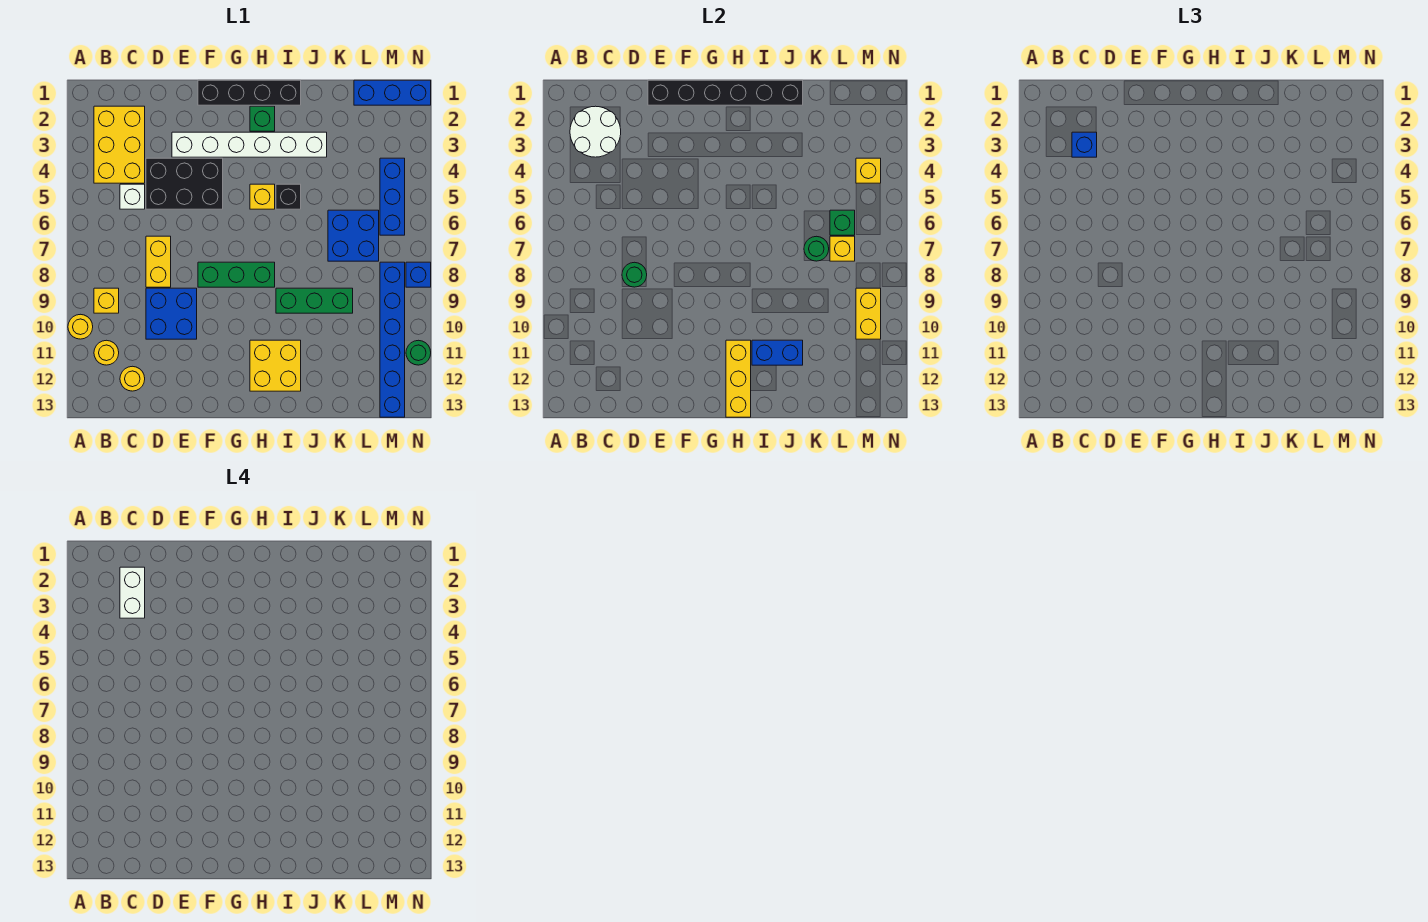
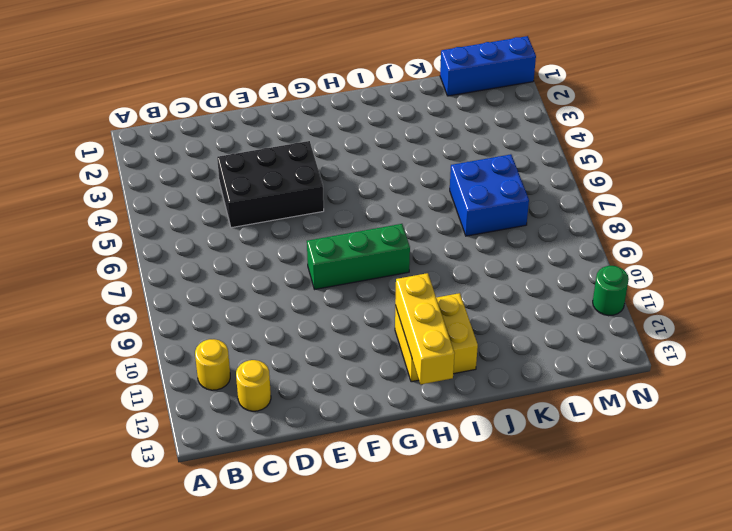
none -> yellow round brick A10 level 1
none -> yellow brick B2:C4 level 1
none -> yellow brick B9 level 1
none -> white brick C5 level 1

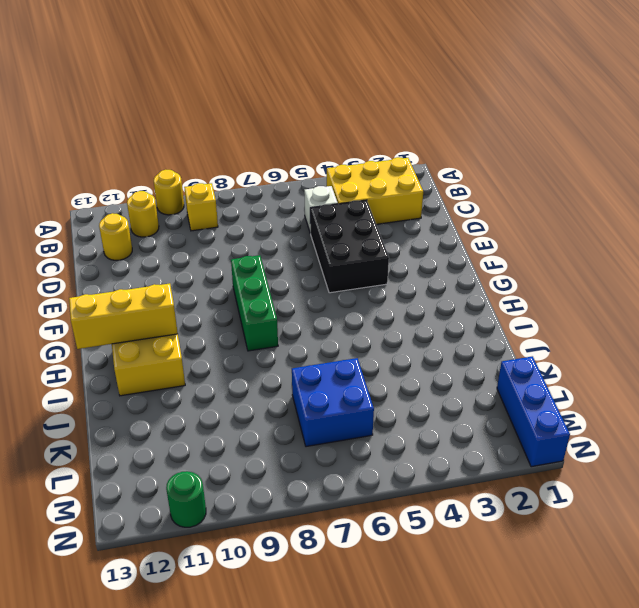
none -> yellow brick D7:D8 level 1
none -> blue brick D9:E10 level 1
none -> white brick E3:J3 level 1
none -> black brick F1:I1 level 1

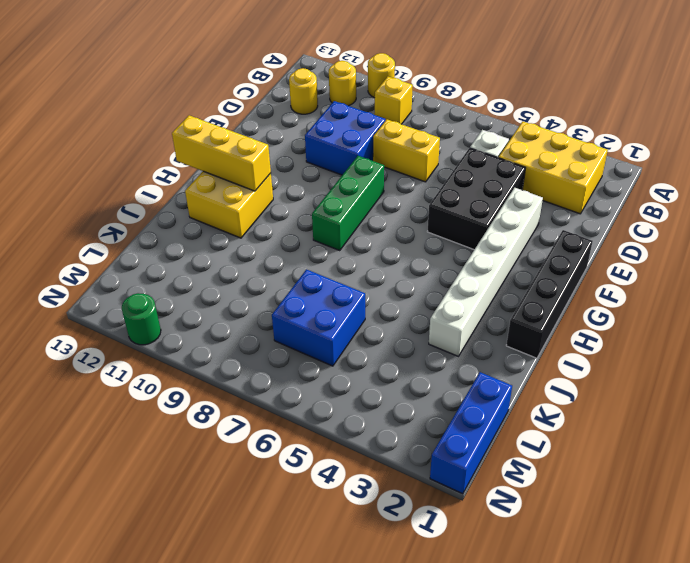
none -> green brick H2 level 1
none -> yellow brick H5 level 1
none -> black brick I5 level 1
none -> green brick I9:K9 level 1

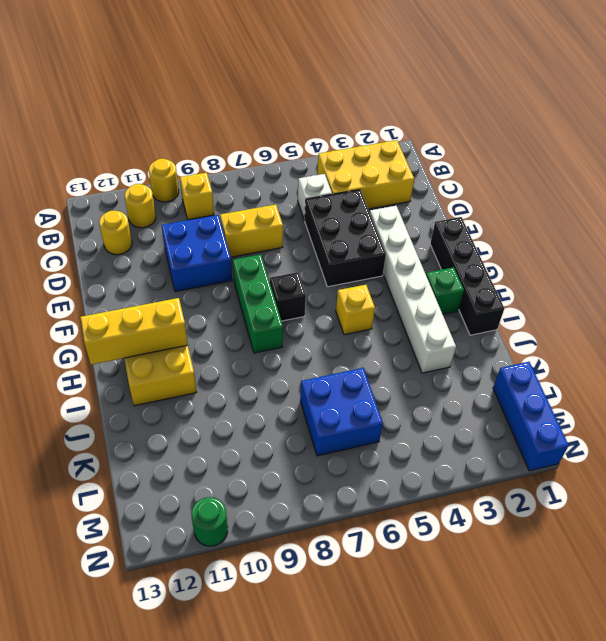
black brick G7 level 1 -> black brick I5 level 1
none -> green brick I9:K9 level 1
none -> blue brick M4:M6 level 1
none -> blue brick M8:M13 level 1
none -> blue brick N8 level 1

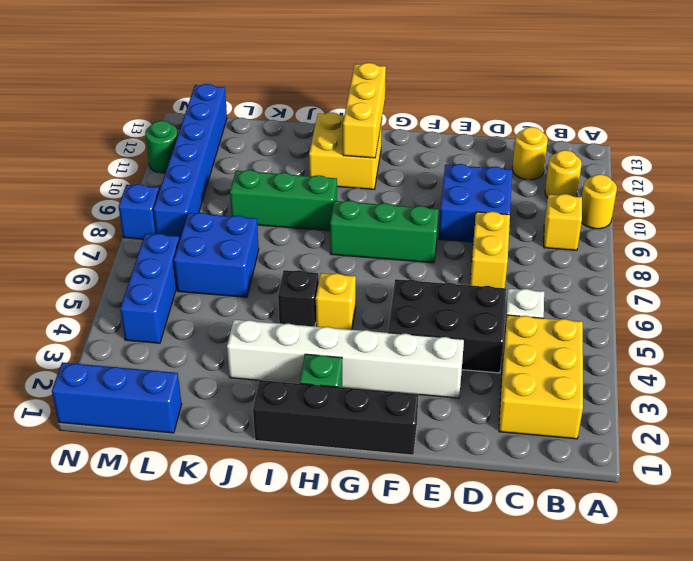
none -> white round brick B2:C3 level 2
none -> green round brick D8 level 2
none -> black brick E1:J1 level 2
none -> blue brick I11:J11 level 2

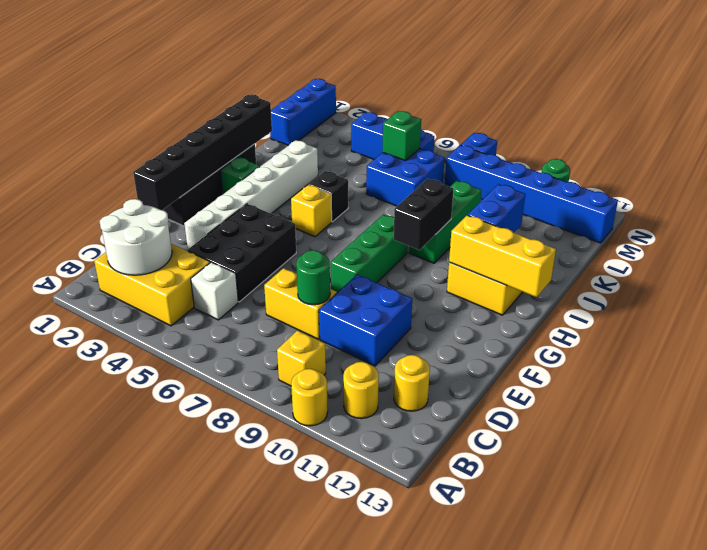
black brick H9:I9 level 2 -> none
none -> green round brick K7 level 2
none -> yellow brick L7 level 2
none -> yellow brick M4 level 2
none -> yellow brick M9:M10 level 2

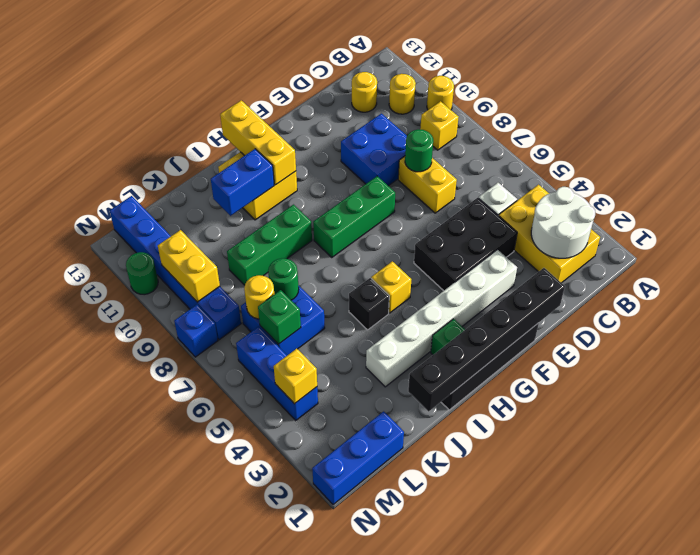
yellow round brick L7 level 2 -> yellow brick L7 level 2
none -> blue brick C3 level 3
none -> white brick C2:C3 level 4

